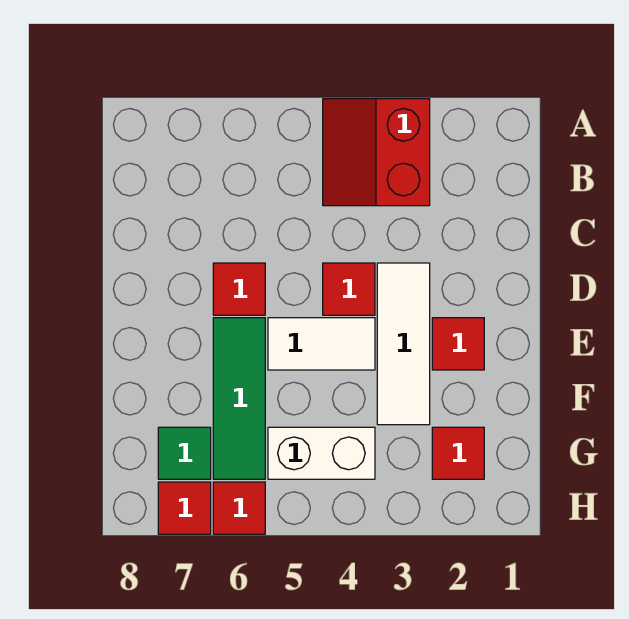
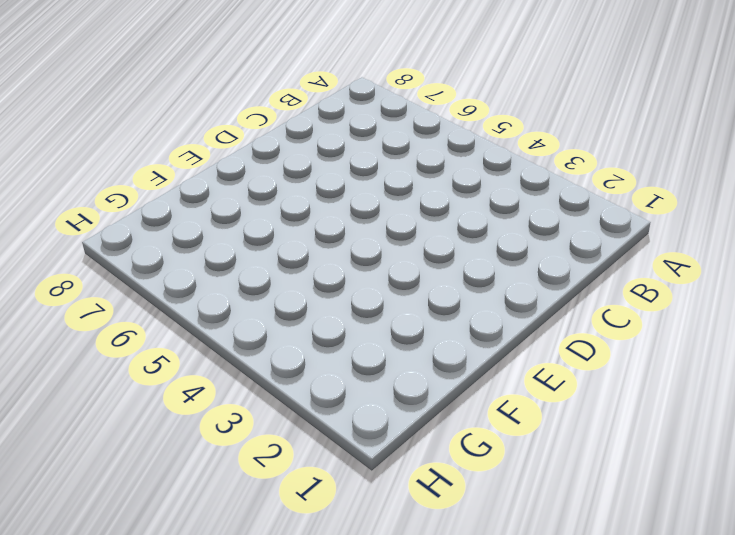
none -> red slope A3:B4 level 1 top 3
none -> white tile D3:F3 level 1
none -> red tile D4 level 1

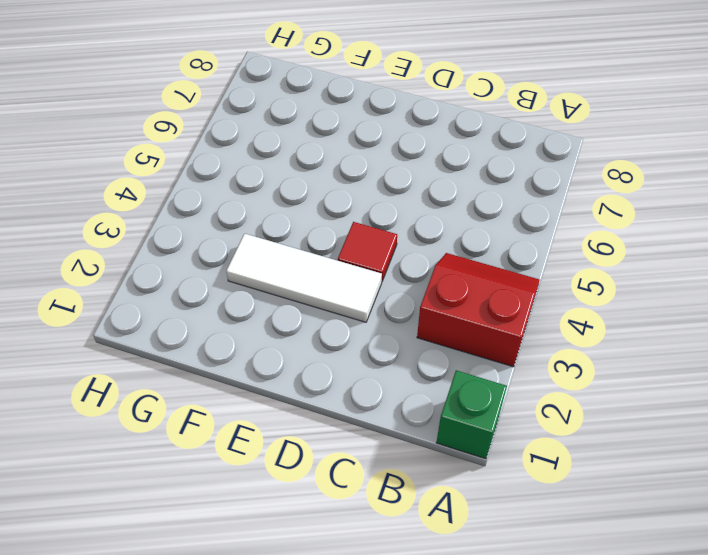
green brick A1 level 1 -> none
none -> red tile D6 level 1
none -> red tile E2 level 1
none -> white tile E4:E5 level 1

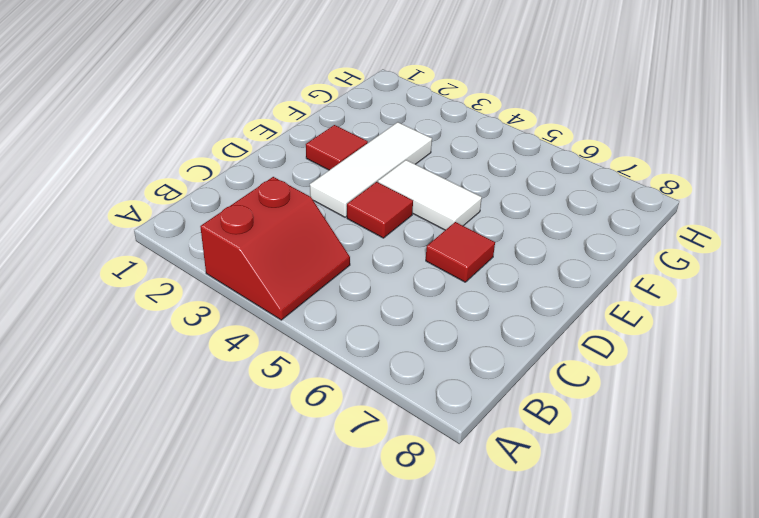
none -> green tile E6:G6 level 1
none -> red tile G2 level 1
none -> white brick G4:G5 level 1

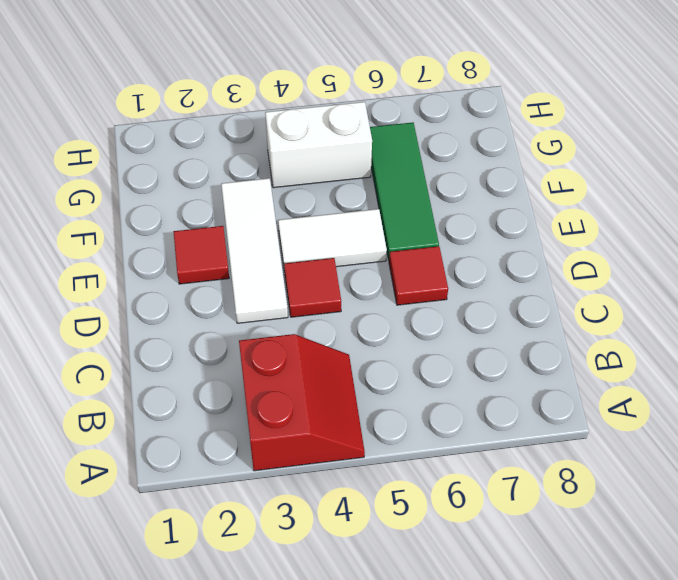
none -> red tile G2 level 1
none -> green tile G7 level 1
none -> red tile H6 level 1

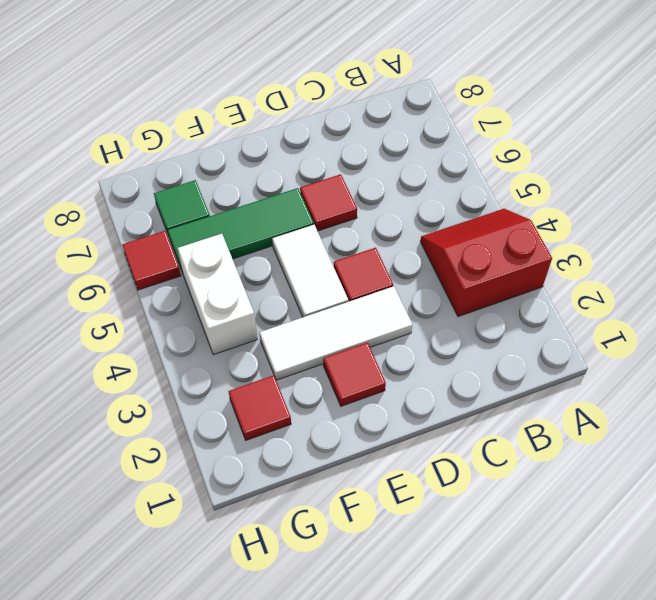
none -> red tile H7 level 1

